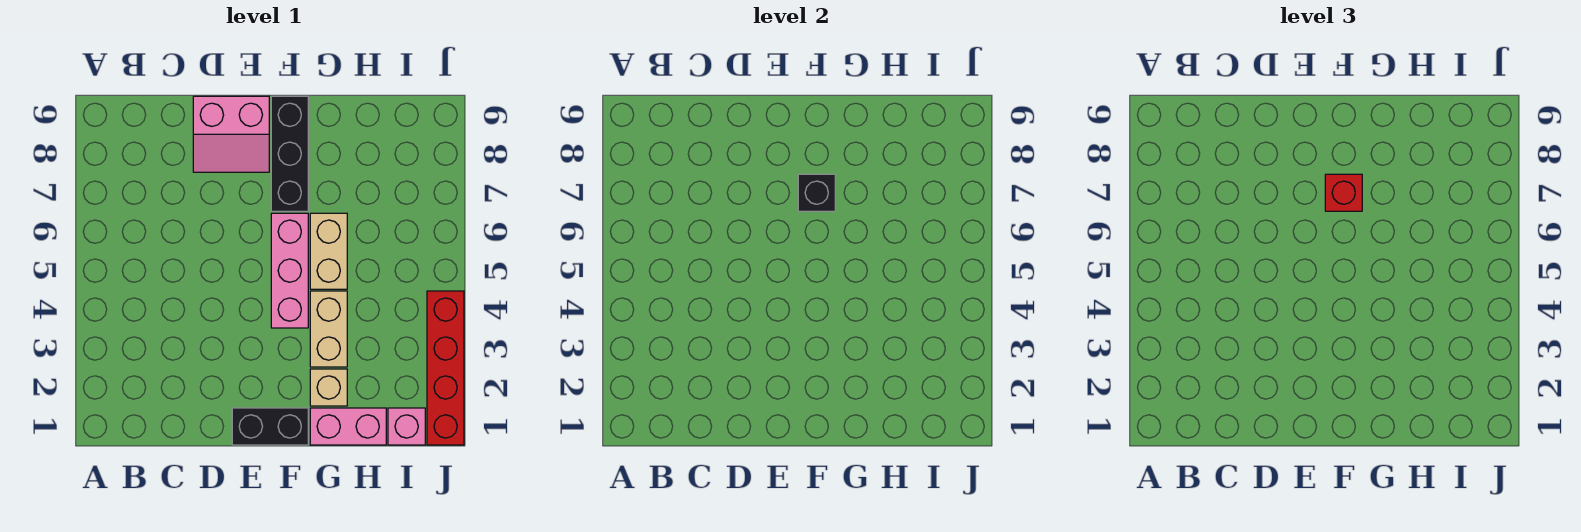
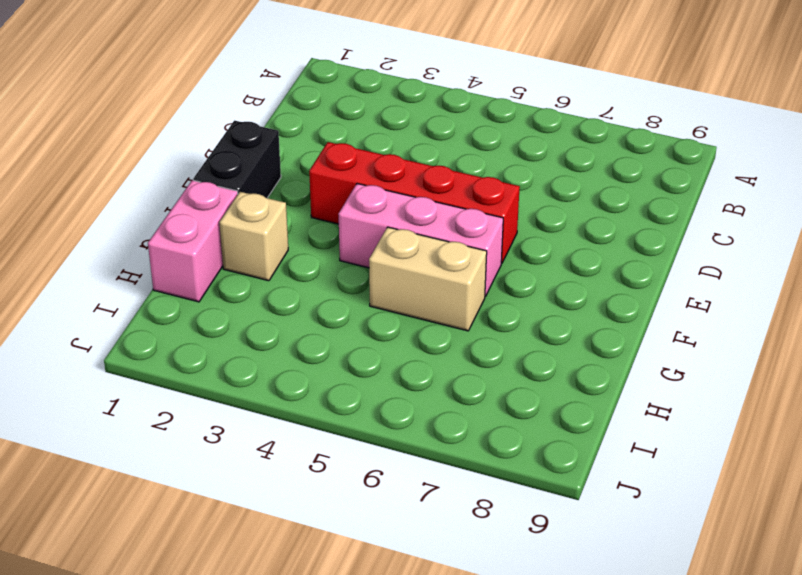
red brick E3:E6 level 1 -> red brick J1:J4 level 1
none -> pink slope D8:E9 level 1 top 9
none -> black brick F7:F9 level 1
none -> tan brick G3:G4 level 1

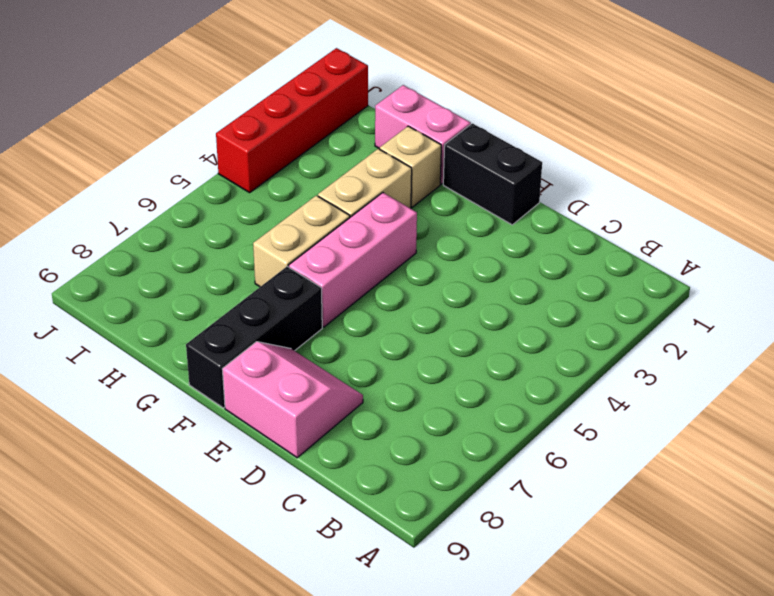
none -> pink brick I1 level 1
none -> black brick F7 level 2
none -> red brick F7 level 3

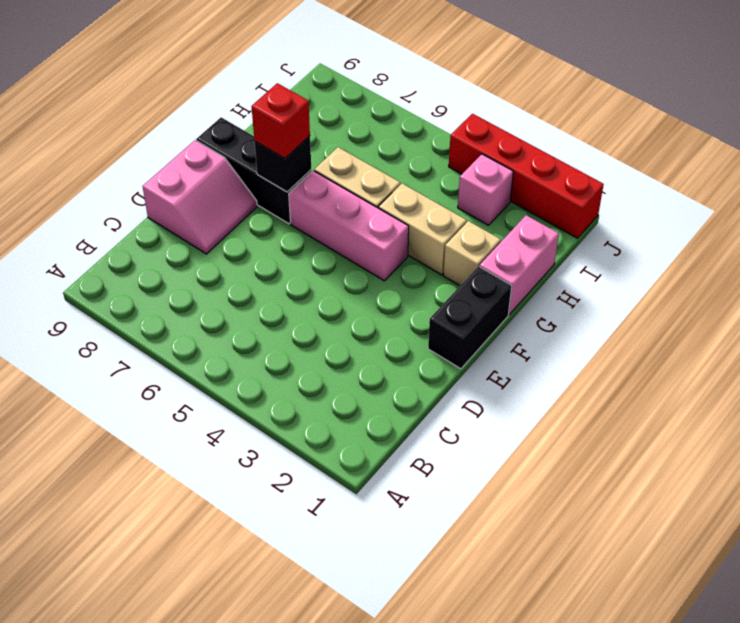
pink brick I3 level 1 -> pink brick I1 level 1

